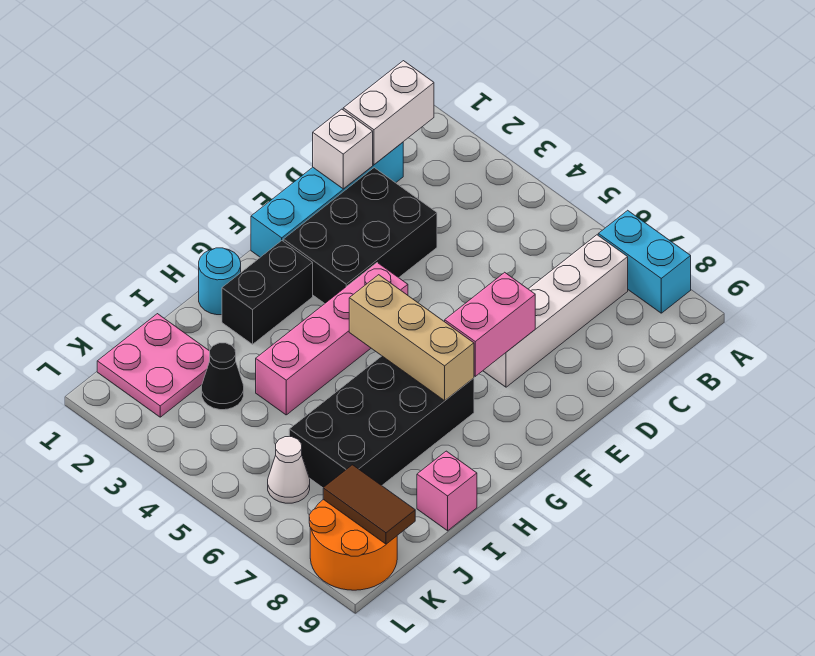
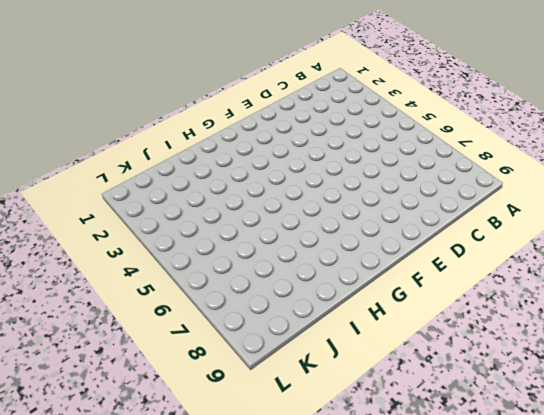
none -> cyan brick A7:A8 level 1
none -> white brick B7:E7 level 1
none -> cyan brick C1:F1 level 1

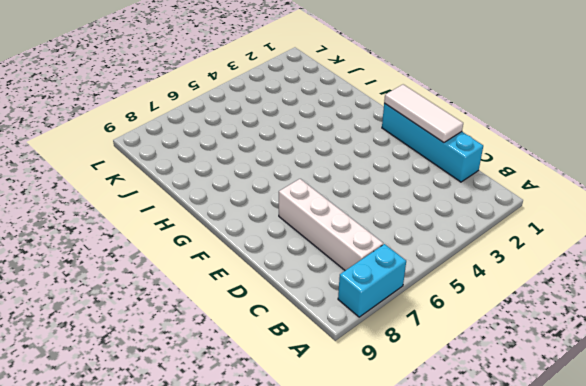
white tile D1:F1 level 2 -> white brick D1 level 2
none -> black brick D2:F3 level 1
none -> pink brick F4:I4 level 1
none -> black brick G2:H2 level 1

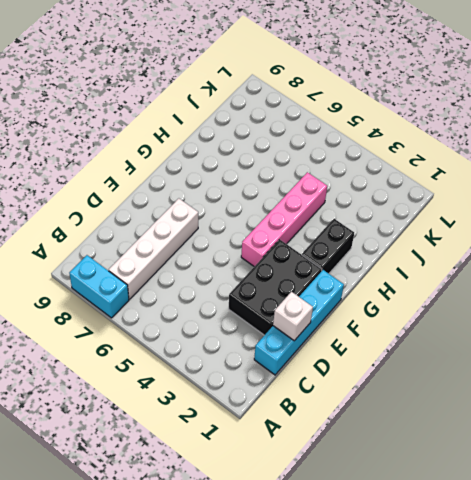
none -> black brick G6:J7 level 1
none -> cyan round brick H1 level 1
none -> pink brick I9 level 1

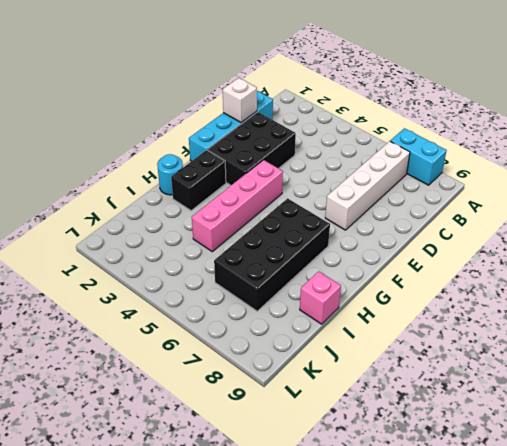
none -> pink plate J1:K2 level 1
none -> black cone J3 level 1
none -> white cone K6 level 1

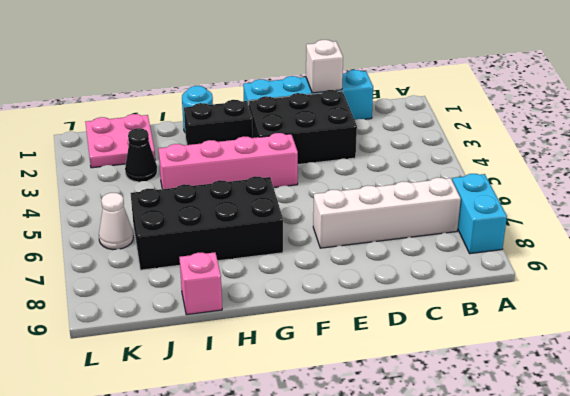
none -> orange round brick K8:L9 level 1
none -> white brick B1:C1 level 2
none -> pink brick E7:F7 level 2

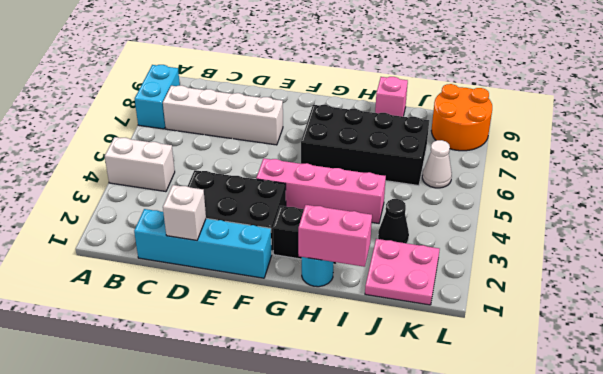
white brick A4:B4 level 1 -> white brick B1:C1 level 2
pink brick H1:I1 level 2 -> pink brick E7:F7 level 2
none -> tan brick G5:G7 level 2
none -> brown tile K8:K9 level 2

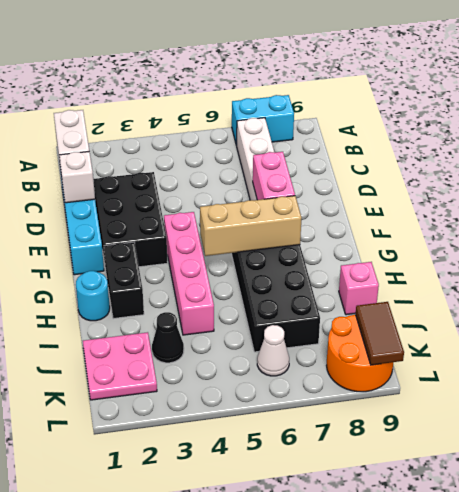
brown tile K9:L9 level 2 -> brown tile K8:K9 level 2

